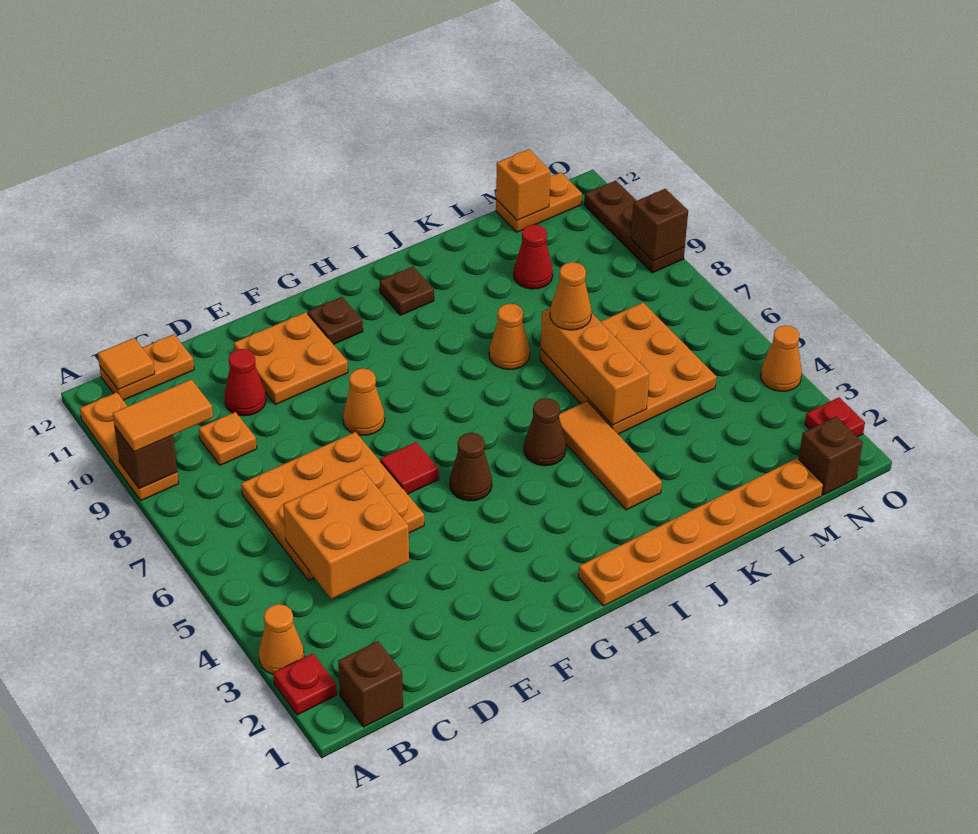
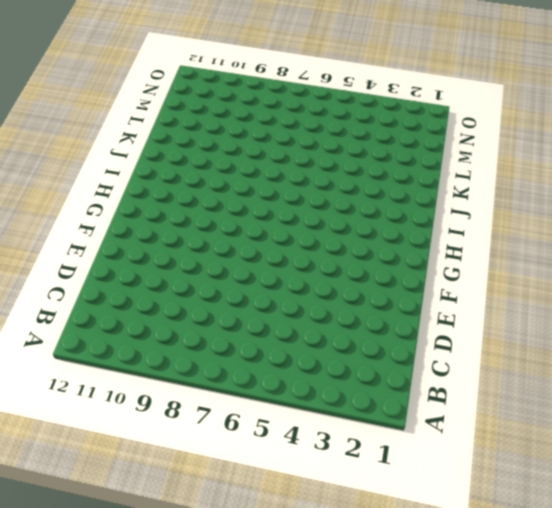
none -> red plate A2 level 1
none -> orange cone A3 level 1
none -> orange plate A9:A11 level 1
none -> brown brick B1 level 1

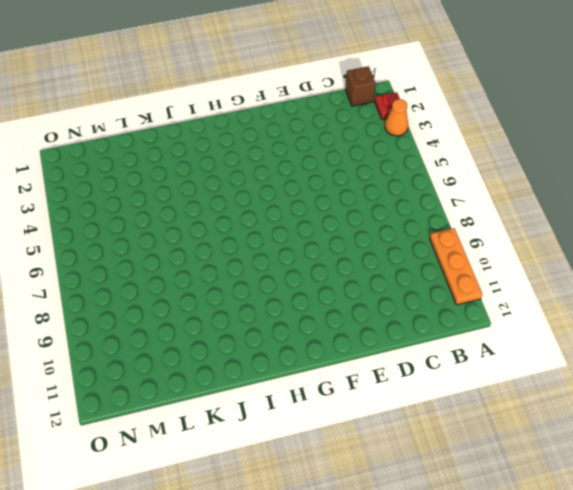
none -> orange plate B12:C12 level 1
none -> orange plate C5:E7 level 1
none -> orange plate C9 level 1
none -> red cone D10 level 1

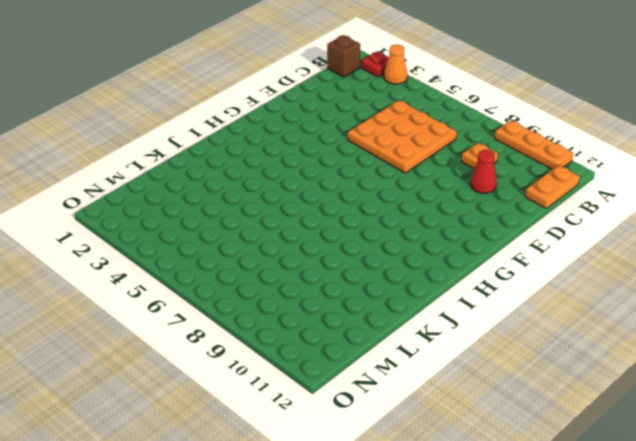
none -> orange plate E10:F11 level 1
none -> red tile F6 level 1
none -> orange cone F8 level 1
none -> brown cone G5 level 1

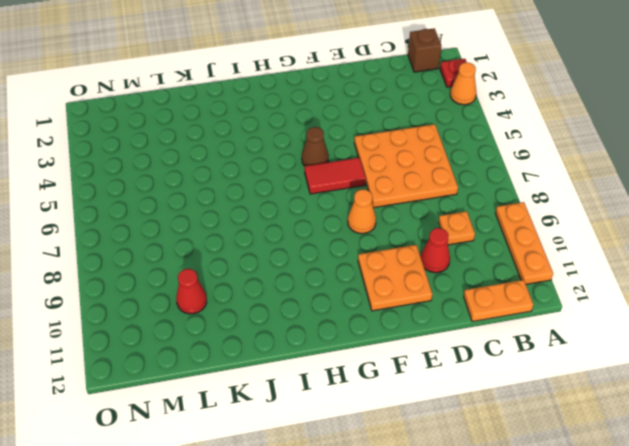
red tile F6:G6 level 1 -> red tile F6 level 1
none -> brown plate G11 level 1
none -> orange plate H1:M1 level 1
none -> brown cone I5 level 1
none -> brown plate I11 level 1

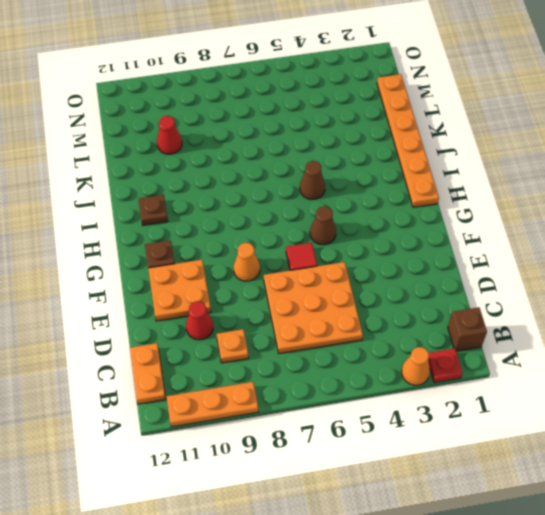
none -> orange tile J3:J5 level 1
none -> orange cone J8 level 1
none -> orange plate K5:M7 level 1
none -> orange plate M12:N12 level 1

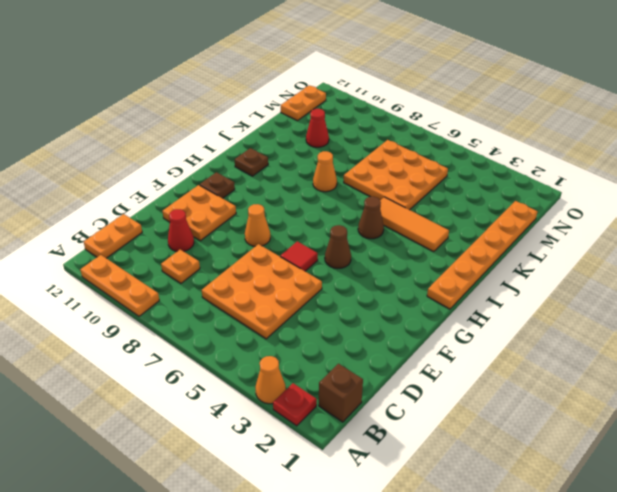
none -> brown brick N1 level 1
none -> red plate O2 level 1
none -> orange cone O4 level 1
none -> brown plate O9:O11 level 1

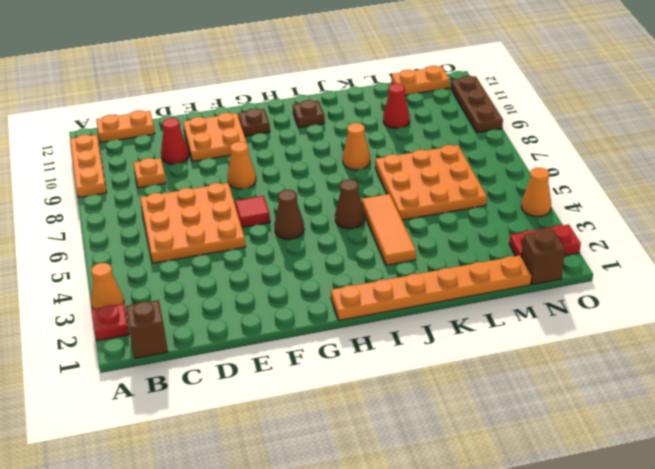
red plate N2:O2 level 1 -> red plate O2 level 1
none -> brown brick A9 level 2
none -> orange tile B12 level 2
none -> orange brick C4:D5 level 2
none -> orange brick K5:K7 level 2

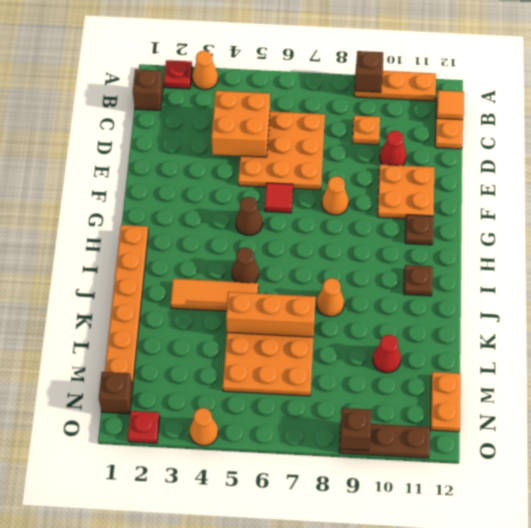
none -> orange brick M12 level 2
none -> orange tile A9:B9 level 3
none -> orange cone K7 level 3

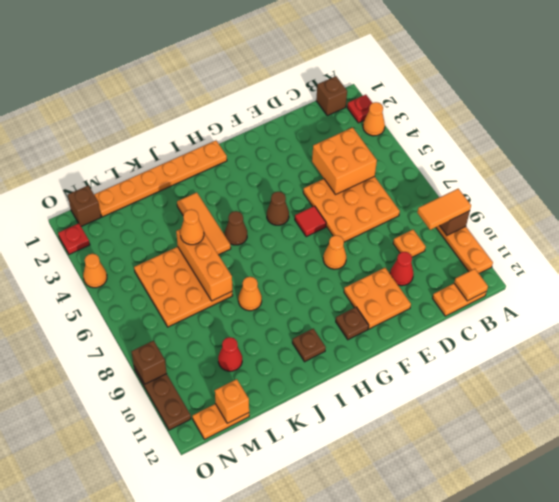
orange cone K5 level 3 -> orange cone K7 level 3

